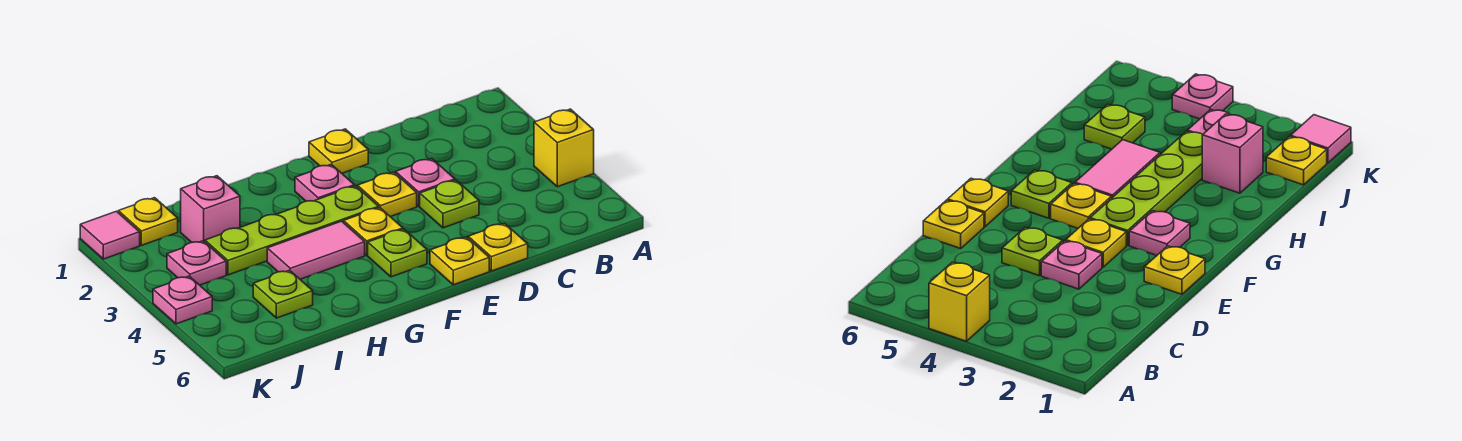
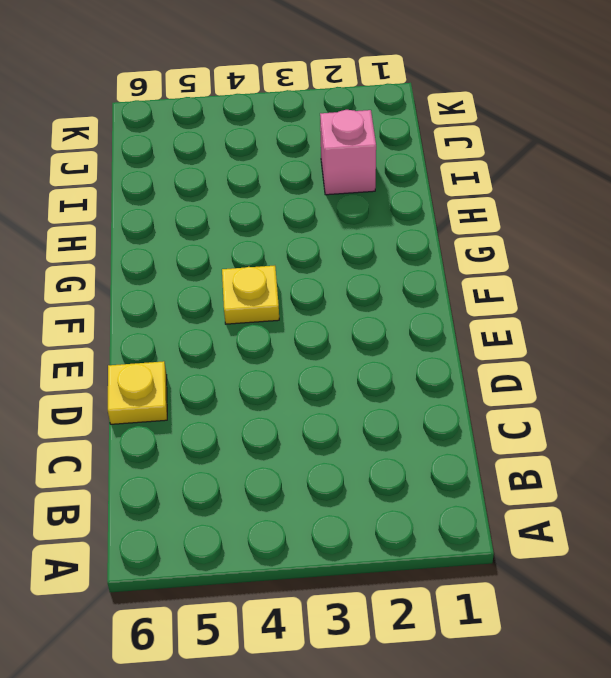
none -> yellow brick A4 level 1
none -> pink plate D3 level 1
none -> lime plate D4 level 1

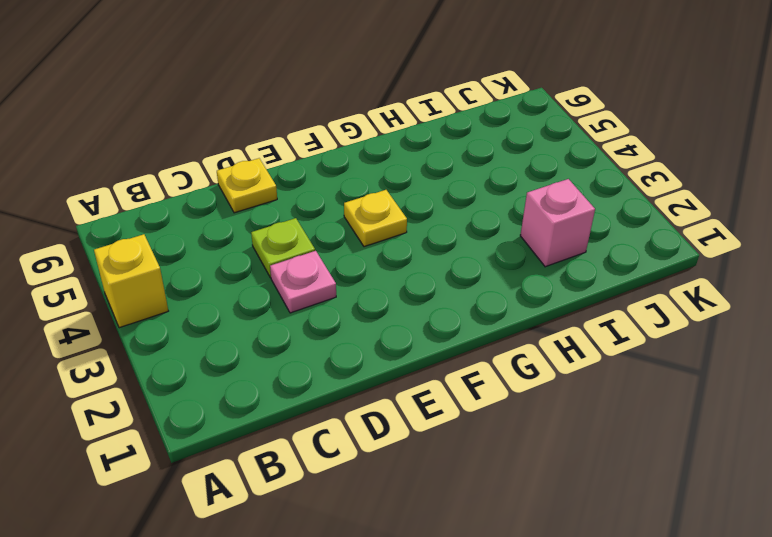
none -> yellow plate E1 level 1
none -> yellow plate E3 level 1
none -> yellow plate E6 level 1

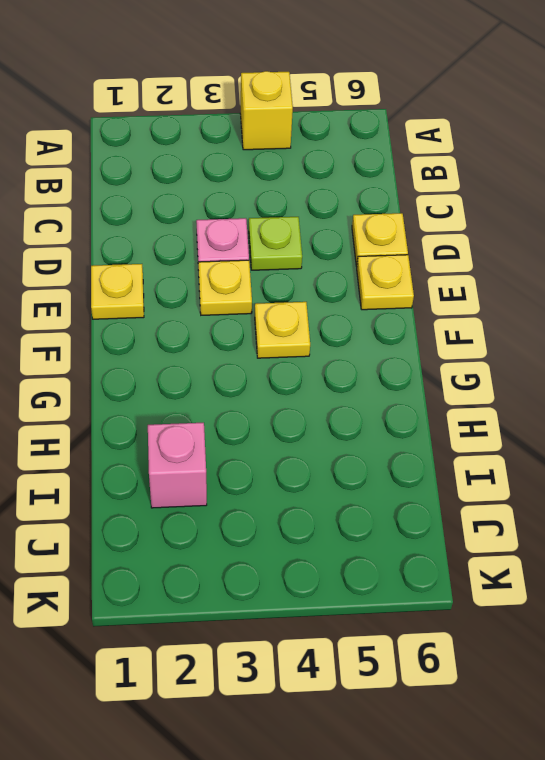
none -> pink plate F2 level 1
none -> lime plate F3:I3 level 1
none -> lime plate F5 level 1

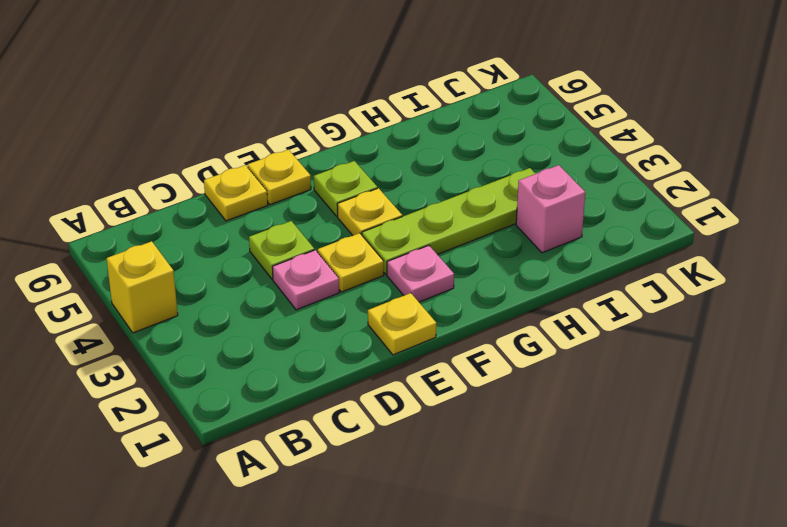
none -> pink tile G4:H4 level 1
none -> lime plate I5 level 1
none -> yellow plate J1 level 1

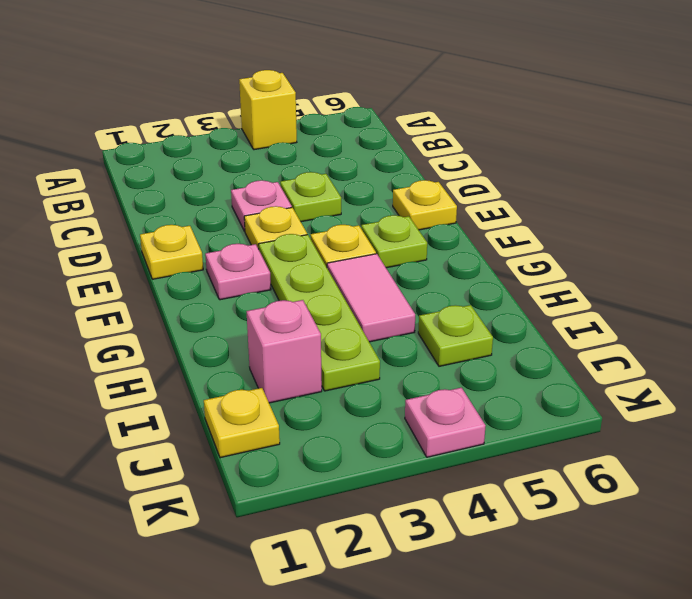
none -> yellow plate D6 level 1
none -> pink plate J3 level 1
none -> pink tile K1 level 1

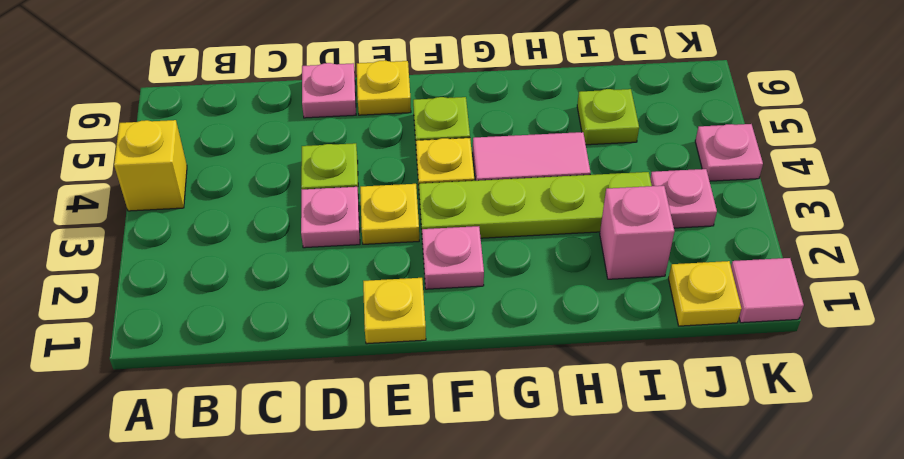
pink plate D6 level 1 -> yellow plate D6 level 1

